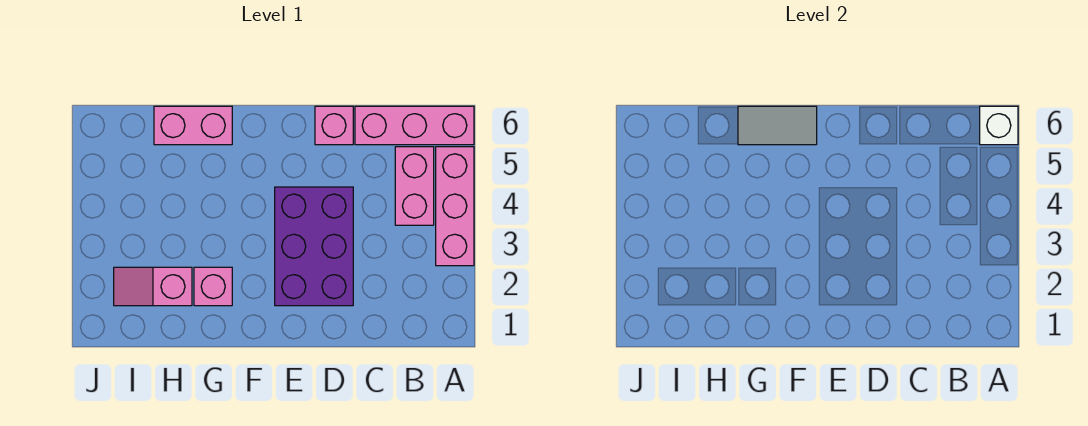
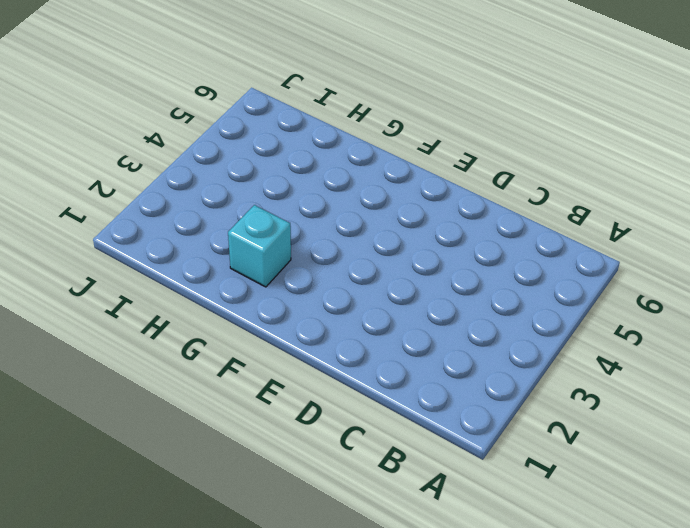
cyan brick G2 level 1 -> pink brick G2 level 1
none -> pink brick A3:A5 level 1
none -> pink brick A6:C6 level 1

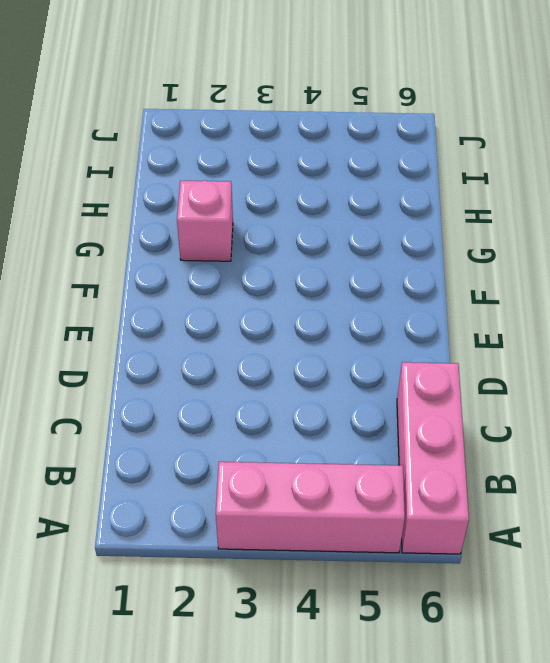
none -> pink brick B4:B5 level 1
none -> purple brick D2:E4 level 1

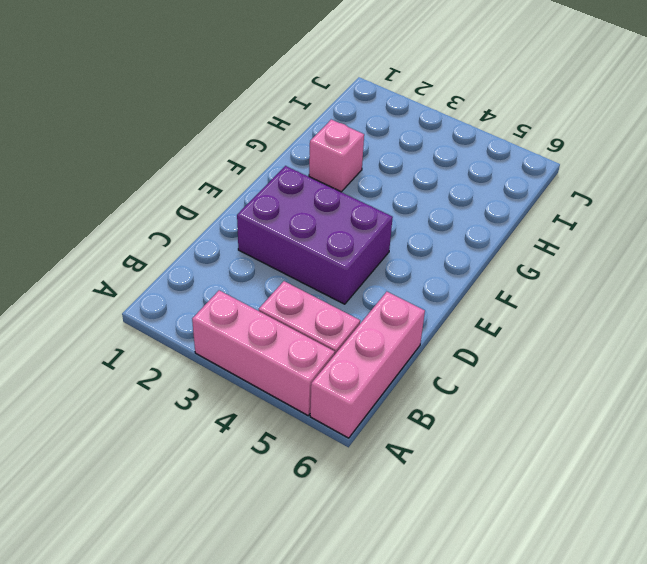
none -> pink brick D6 level 1
none -> pink brick G6:H6 level 1

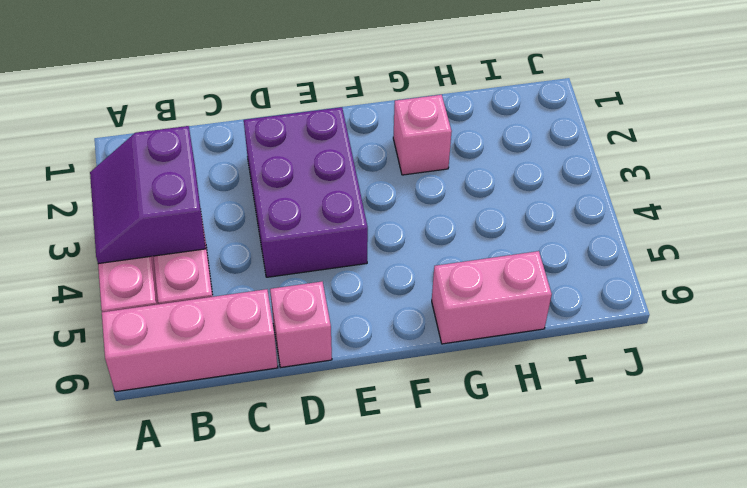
purple slope A3:B4 level 2 top B -> none
none -> pink slope H2:I2 level 1 top H
none -> white brick A6 level 2

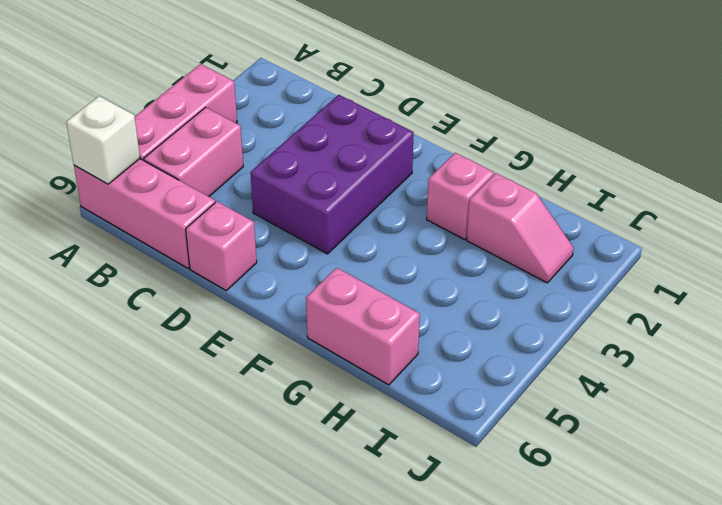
none -> grey tile F6:G6 level 2

